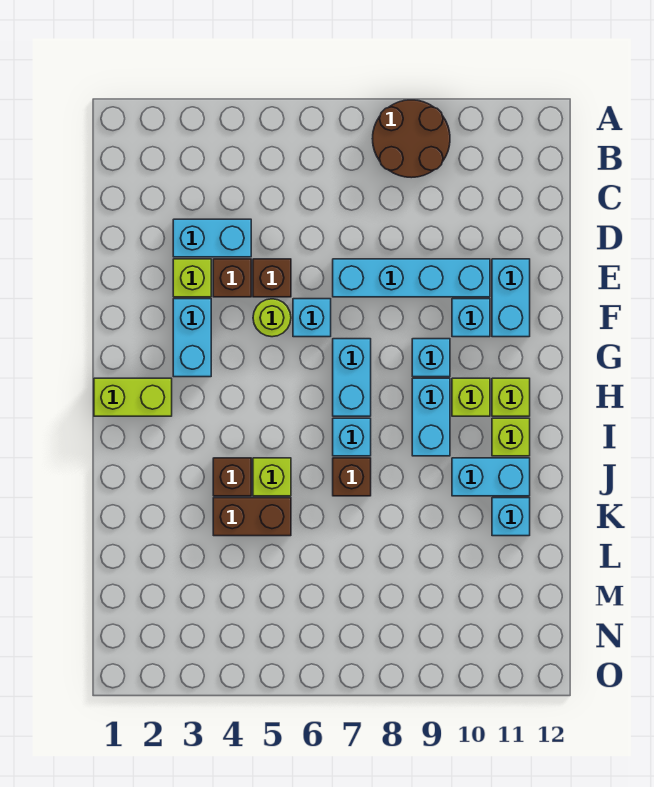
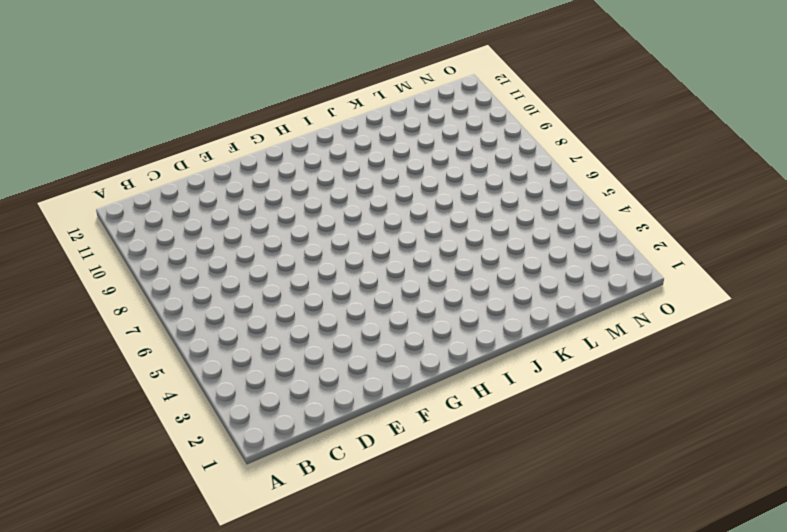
none -> brown round brick A8:B9 level 1
none -> cyan brick D3:D4 level 1
none -> lime brick E3 level 1

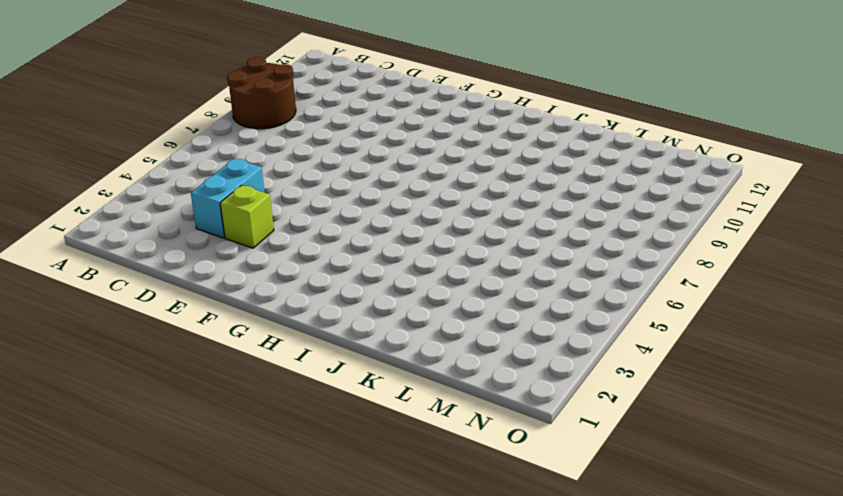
none -> brown brick E4 level 1
none -> brown brick E5 level 1
none -> cyan brick E7:E10 level 1

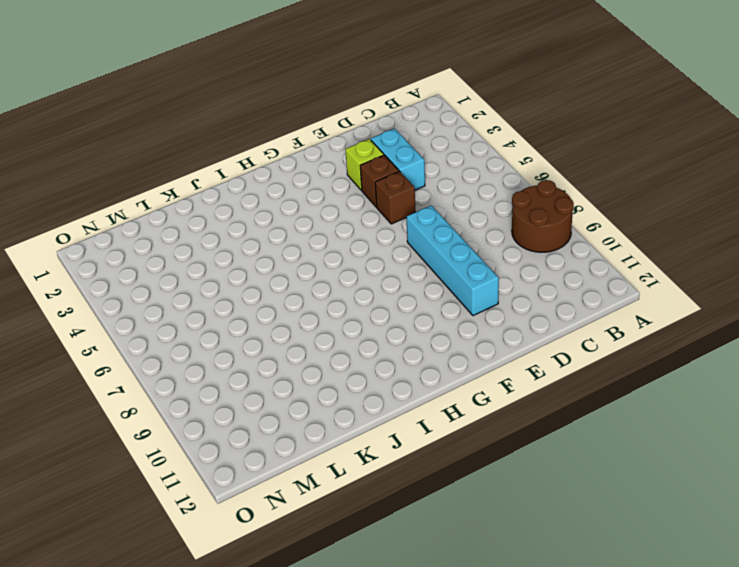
none -> cyan brick E11:F11 level 1
none -> cyan brick F3:G3 level 1
none -> lime round brick F5 level 1

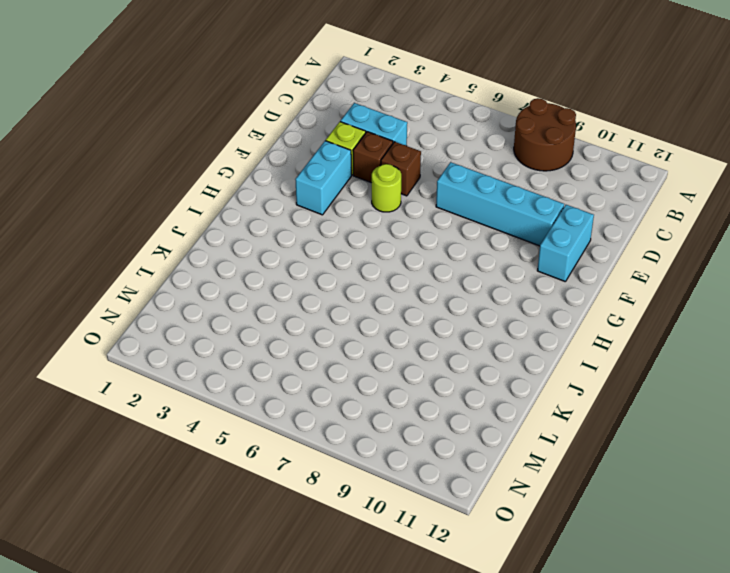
none -> cyan brick F6 level 1
none -> cyan brick F10 level 1
none -> cyan brick G7:H7 level 1

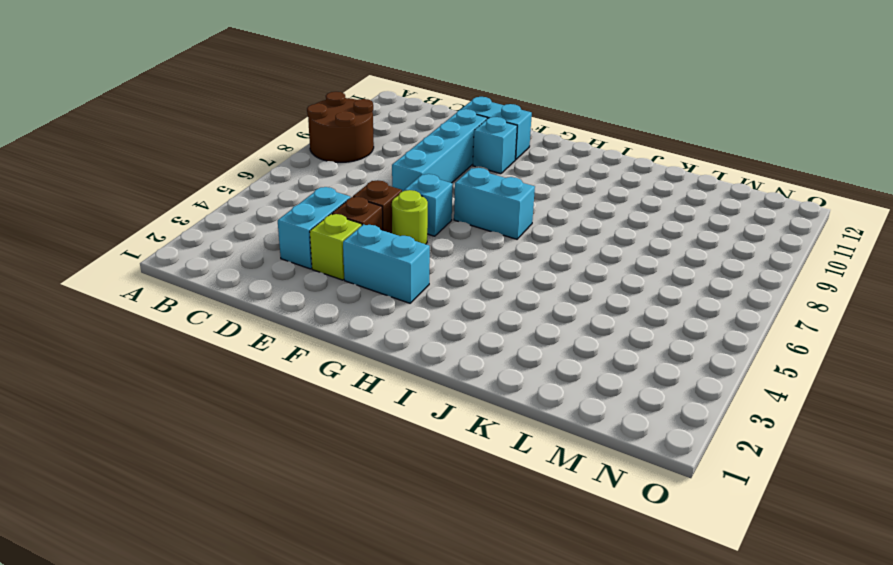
none -> cyan brick G9 level 1
none -> lime brick H1:H2 level 1
none -> cyan brick H9:I9 level 1

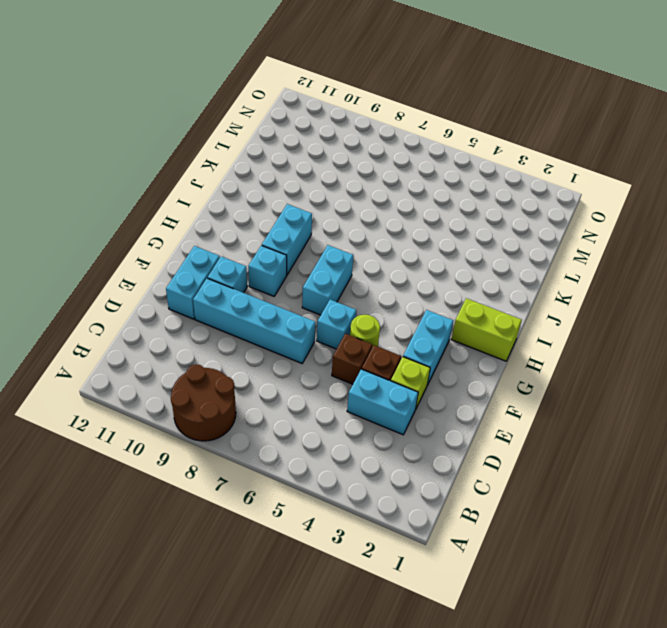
none -> lime brick H10 level 1
none -> lime brick H11 level 1
none -> cyan brick I7 level 1

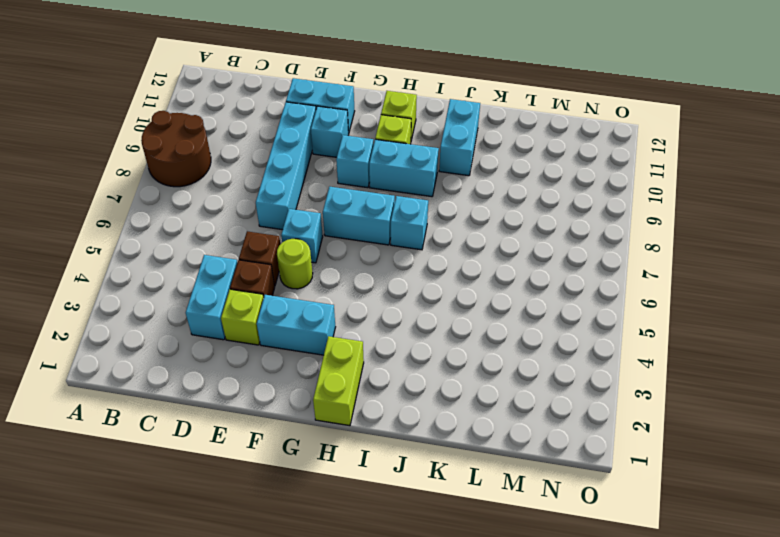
none -> lime brick I11 level 1
none -> brown brick J4 level 1
none -> lime brick J5 level 1

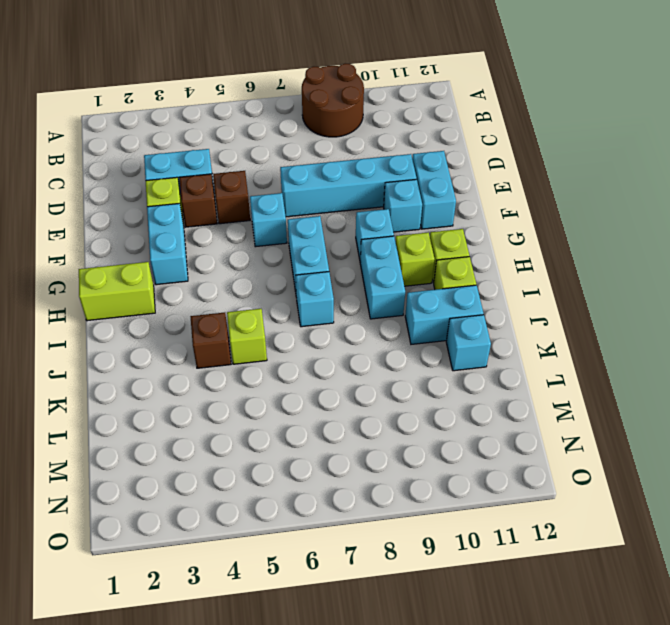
none -> lime round brick F5 level 1
none -> brown brick J7 level 1
none -> brown brick K4:K5 level 1

